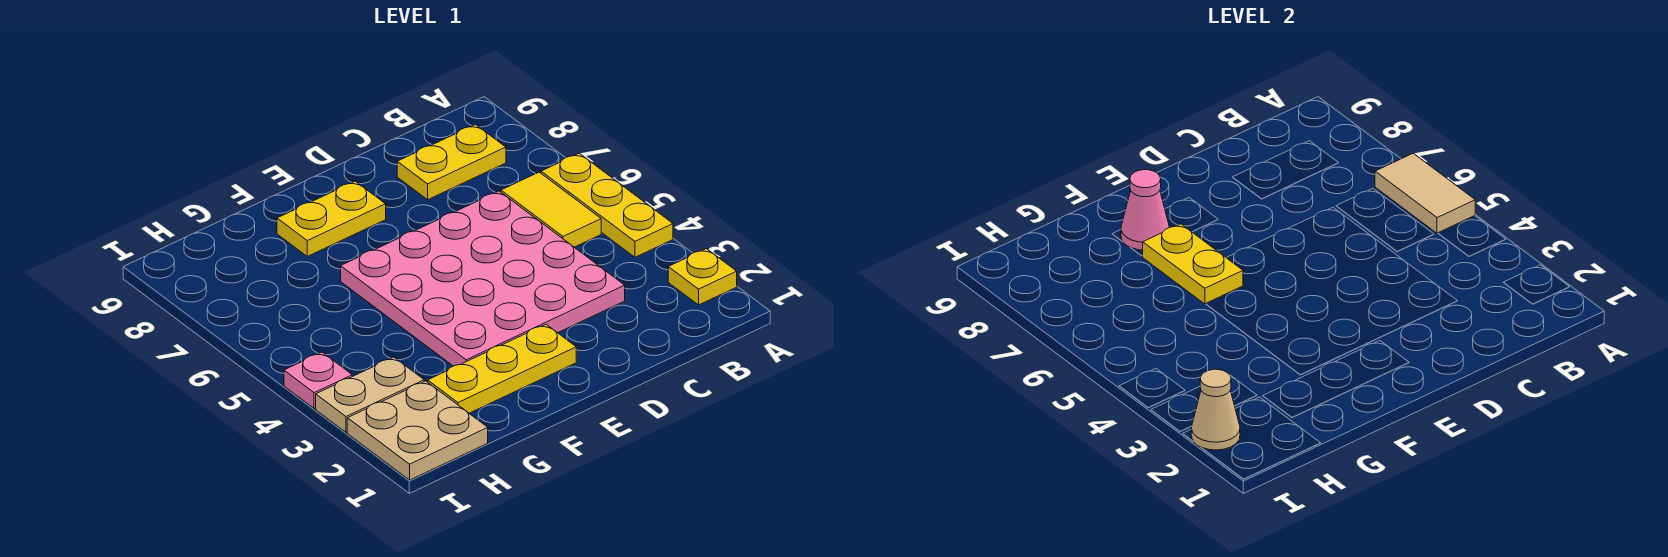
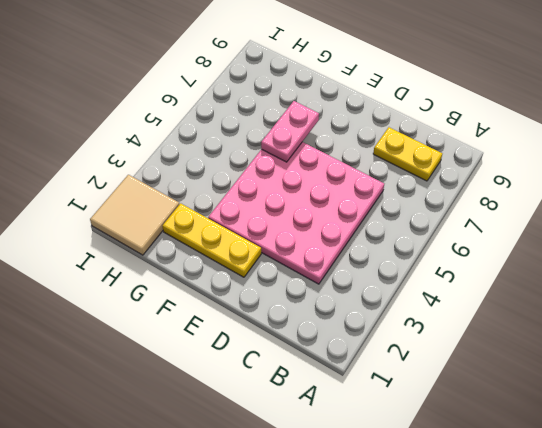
pink plate F6:F7 level 2 -> yellow plate F6:F7 level 2
tan tile H1:I2 level 1 -> tan plate H1:I2 level 1
none -> yellow plate A2 level 1
none -> yellow plate A4:A6 level 1
none -> yellow tile B5:B6 level 1

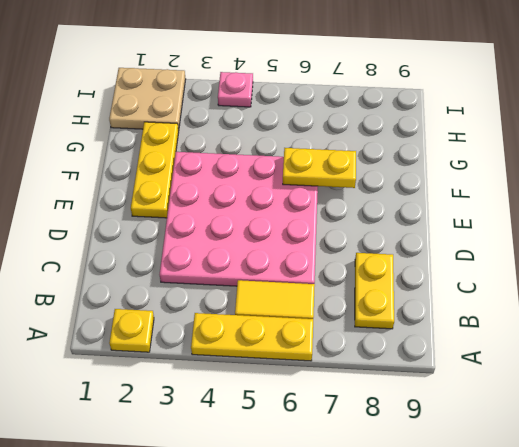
none -> yellow plate E8:F8 level 1
none -> tan plate H3:I3 level 1
none -> tan tile A5:A6 level 2

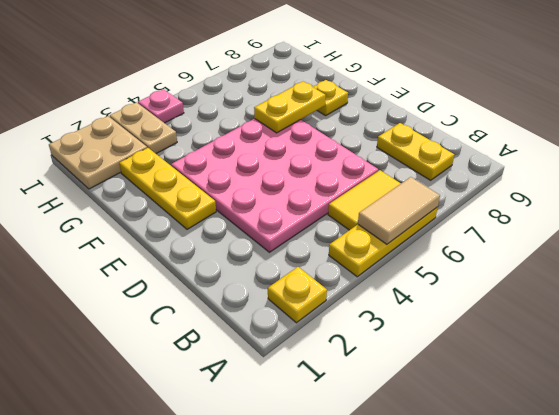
yellow plate F8 level 1 -> yellow plate E8:F8 level 1
none -> pink cone F8 level 2
none -> tan cone I2 level 2

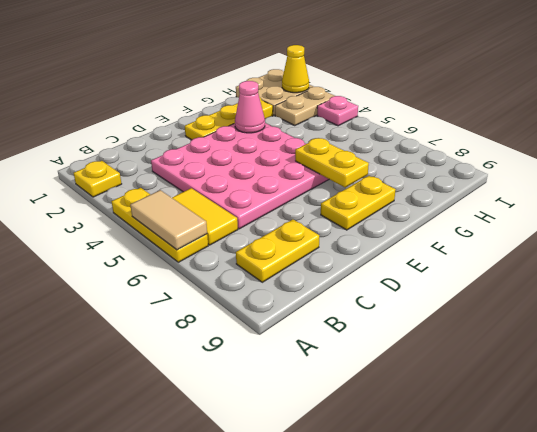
pink cone F3 level 2 -> pink cone F8 level 2
yellow cone I2 level 2 -> tan cone I2 level 2

